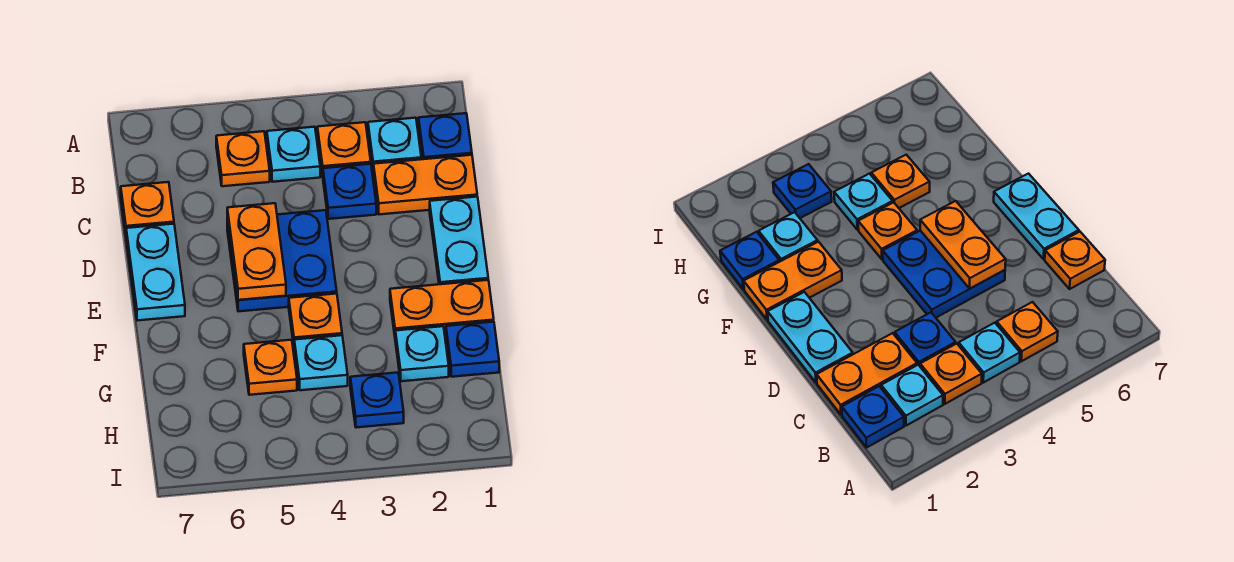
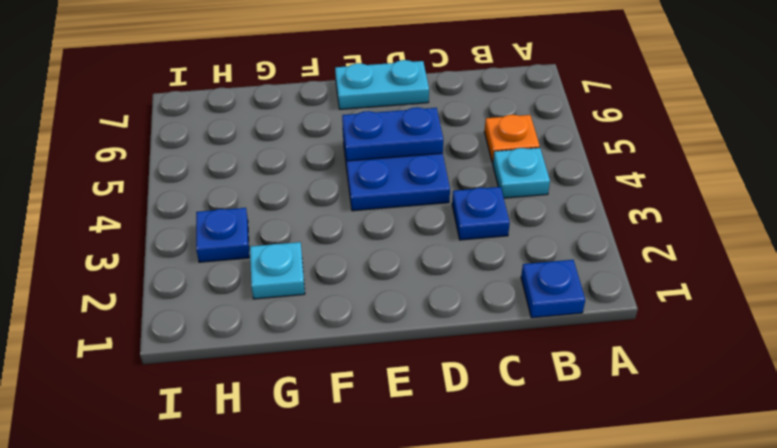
blue plate D5:E5 level 2 -> orange plate D5:E5 level 2
none -> cyan plate B2 level 1
none -> orange plate B3 level 1
none -> orange plate C1:C2 level 1

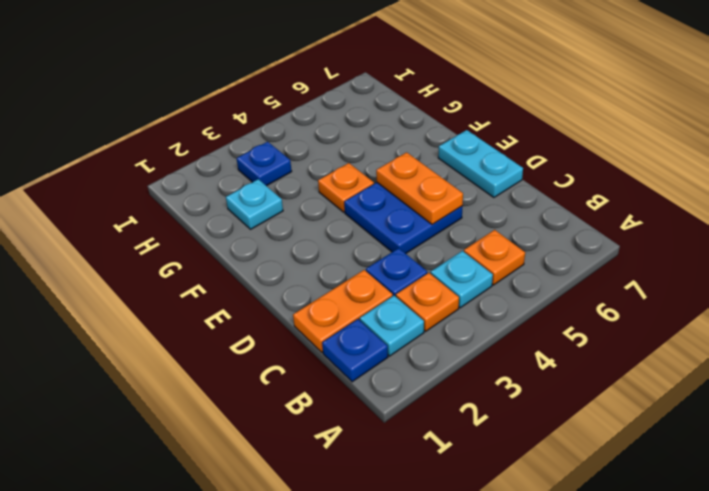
none -> orange plate C7 level 1
none -> cyan plate D1:E1 level 1
none -> orange plate F1:F2 level 1

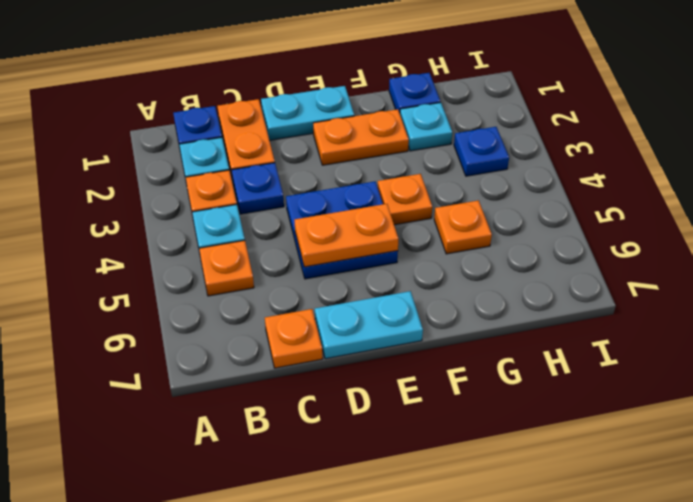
orange plate E2:F2 level 1 -> orange plate F1:F2 level 1
none -> cyan plate G4 level 1

